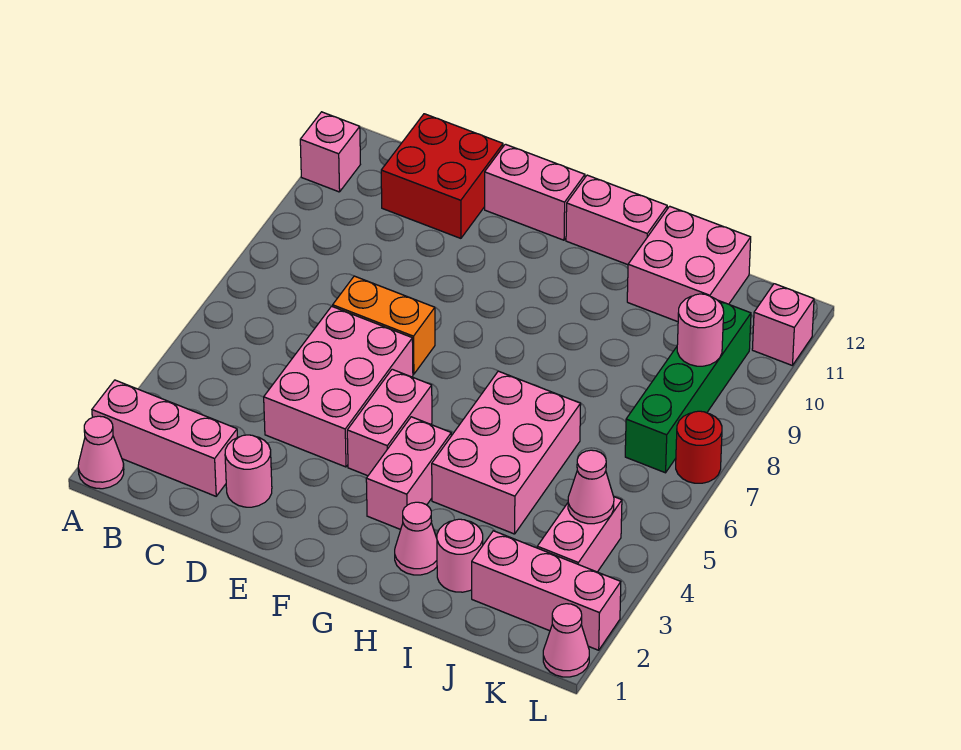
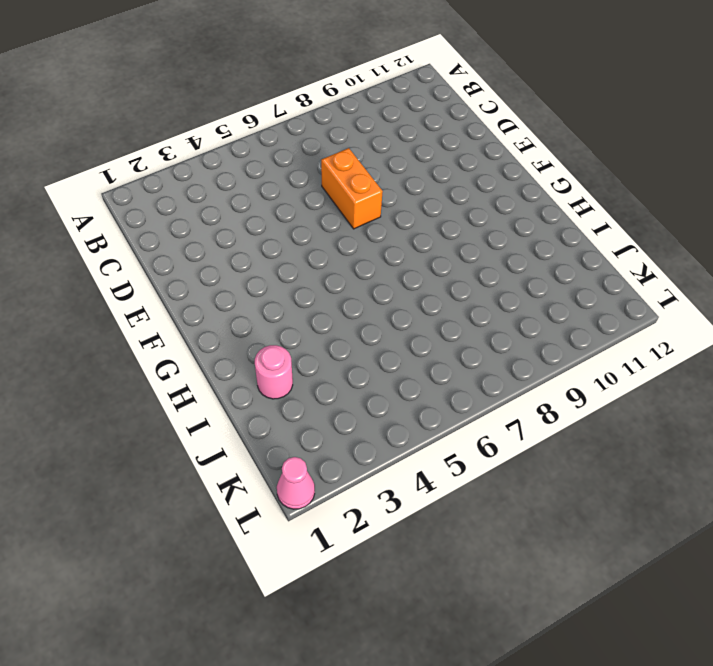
none -> pink cone A1 level 1
none -> pink brick A2:C2 level 1
none -> pink brick A11 level 1

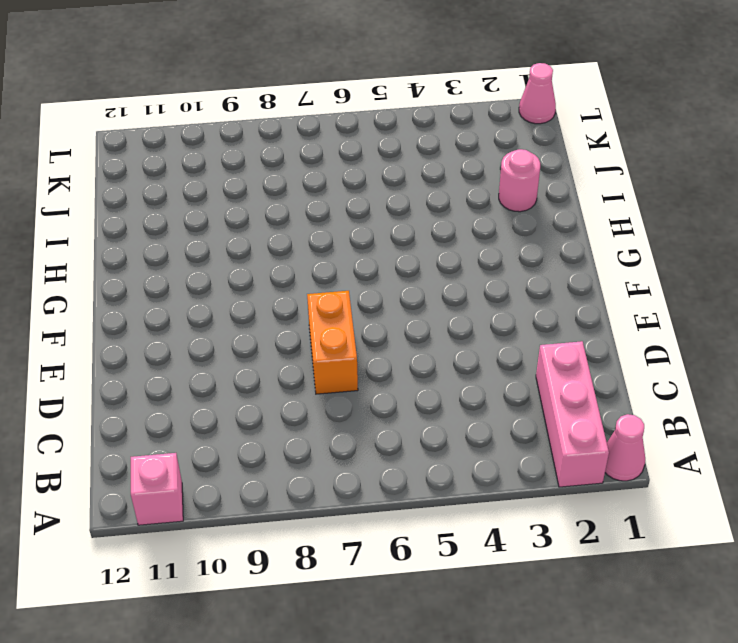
none -> red brick C11:D12 level 1
none -> pink round brick D2 level 1
none -> pink brick D4:E6 level 1

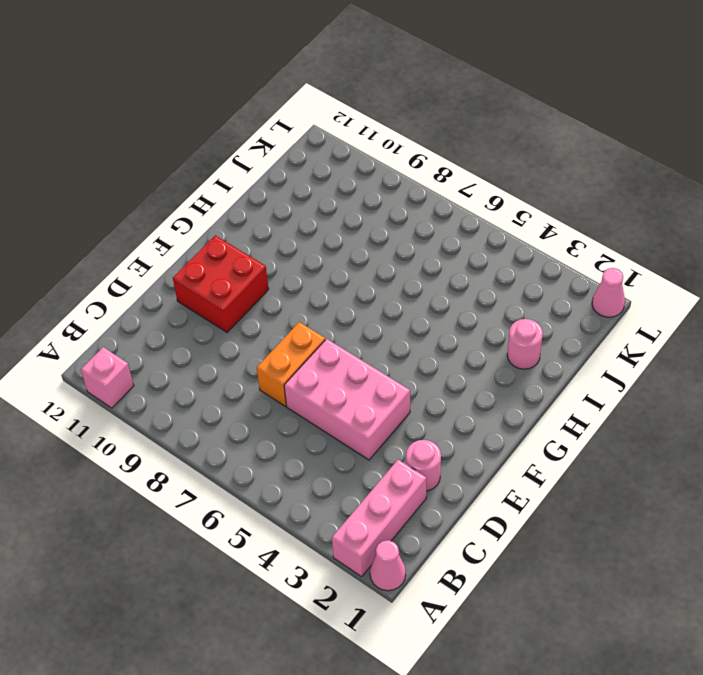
red brick E10:F11 level 1 -> red brick C11:D12 level 1
none -> pink brick E12:F12 level 1
none -> pink brick F4:F5 level 1
none -> pink brick G3:G4 level 1

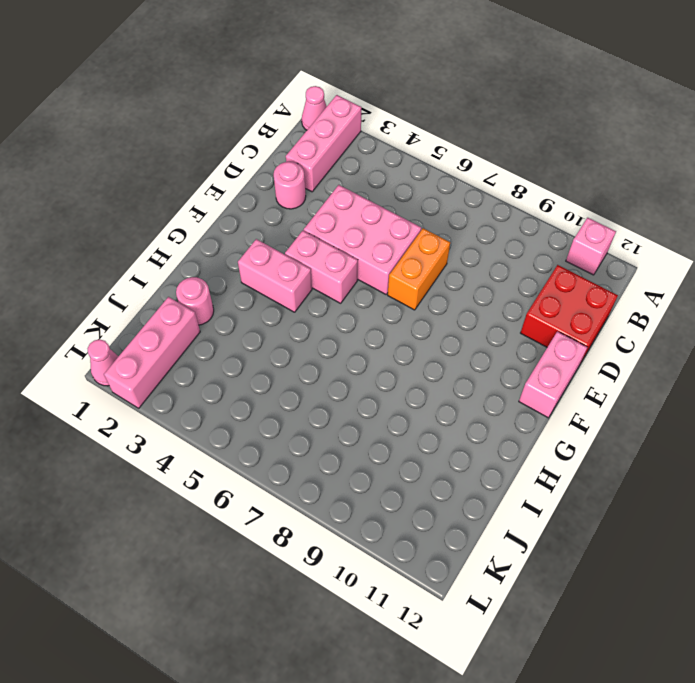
none -> pink brick G12:H12 level 1
none -> pink cone H2 level 1
none -> pink brick H4:I6 level 1

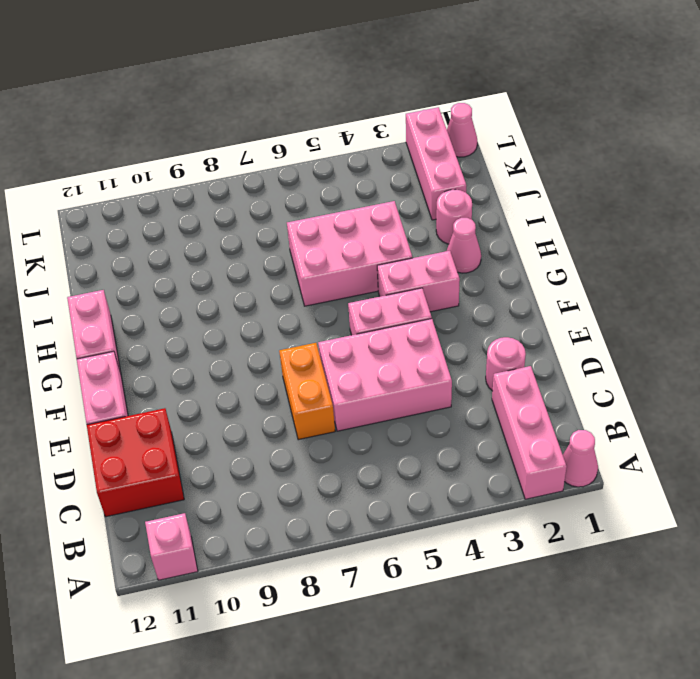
none -> pink brick I11:J12 level 1
none -> pink brick K3:K4 level 1
none -> green brick K7:K10 level 1

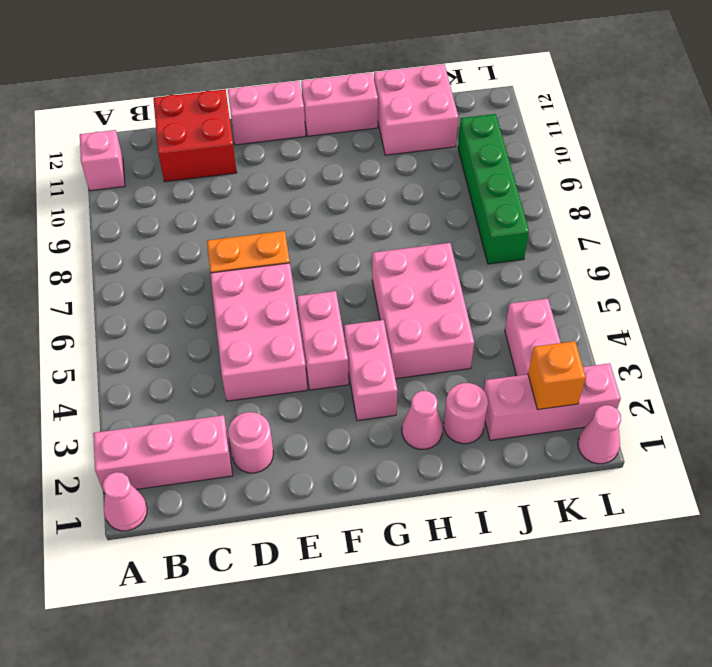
orange brick K2 level 2 -> none
none -> red round brick L7 level 1
none -> pink brick L11 level 1
none -> pink cone K4 level 2

